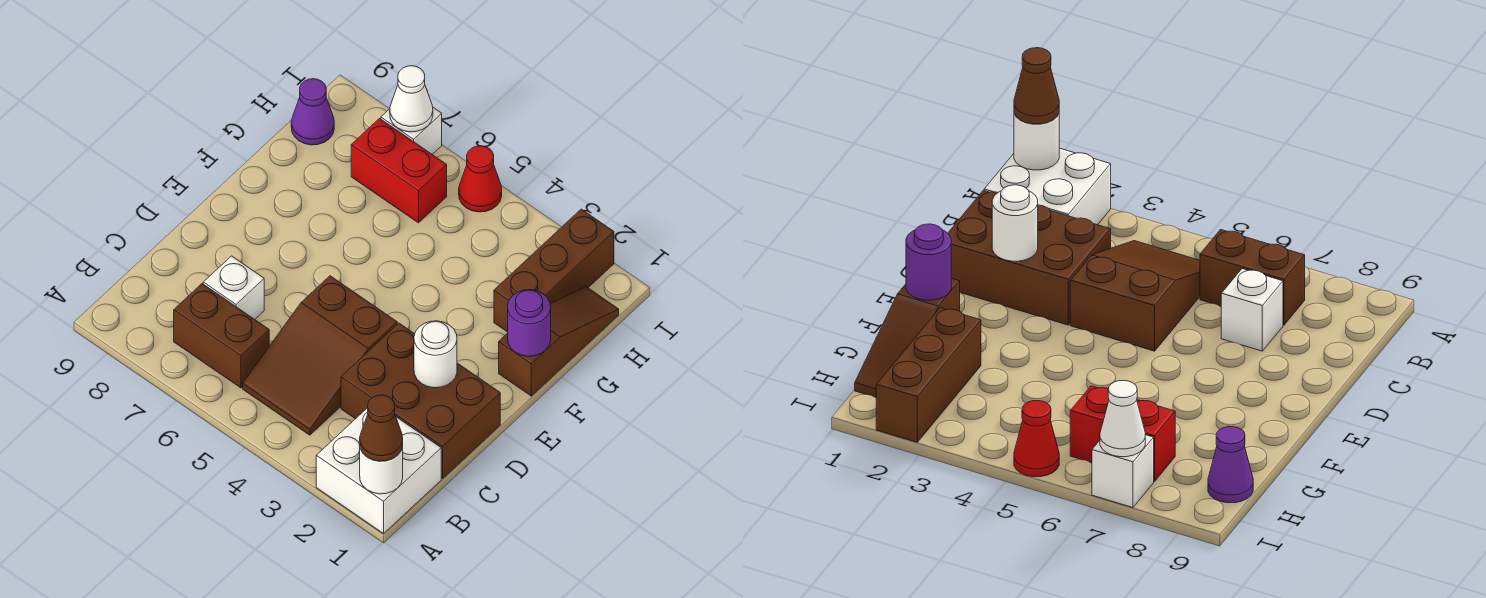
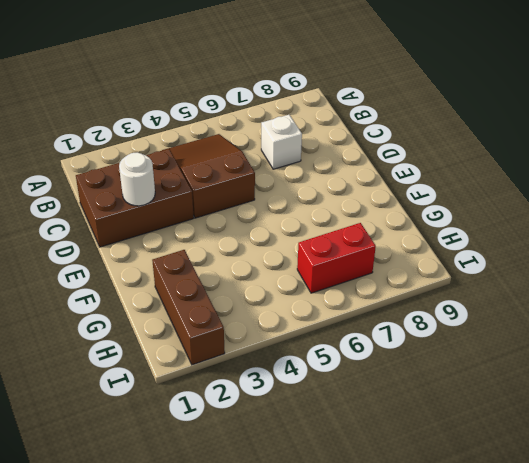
none -> white brick A1:B2 level 1
none -> brown brick B6:B7 level 1
none -> brown slope F1:H1 level 1 top F

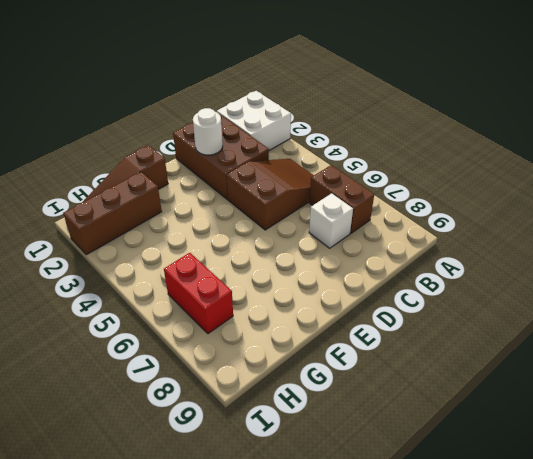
none -> purple cone H9 level 1
none -> red cone I5 level 1
none -> white brick I7 level 1

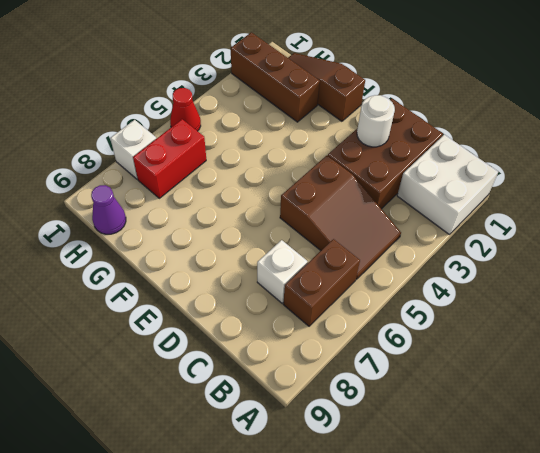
none -> white round brick A1 level 2
none -> purple round brick F1 level 2
none -> white cone I7 level 2

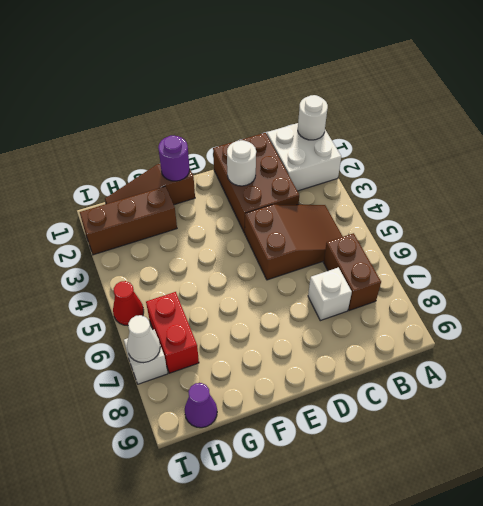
none -> brown cone A1 level 3

